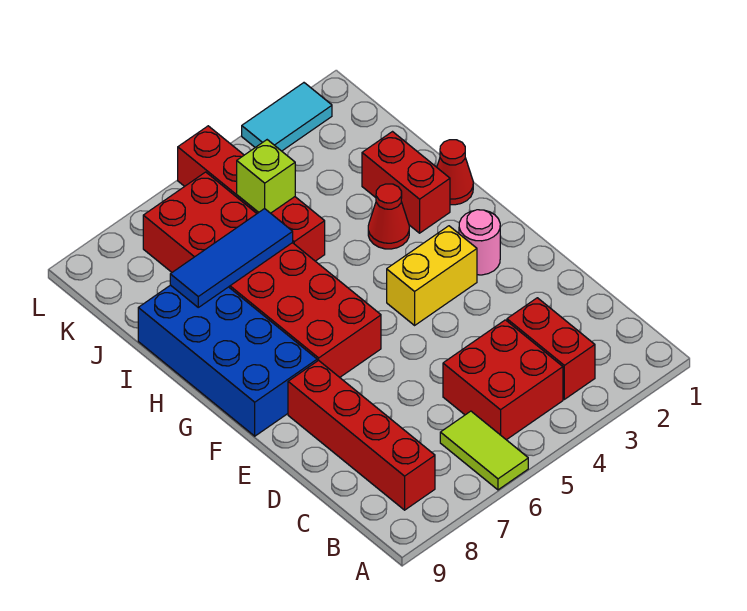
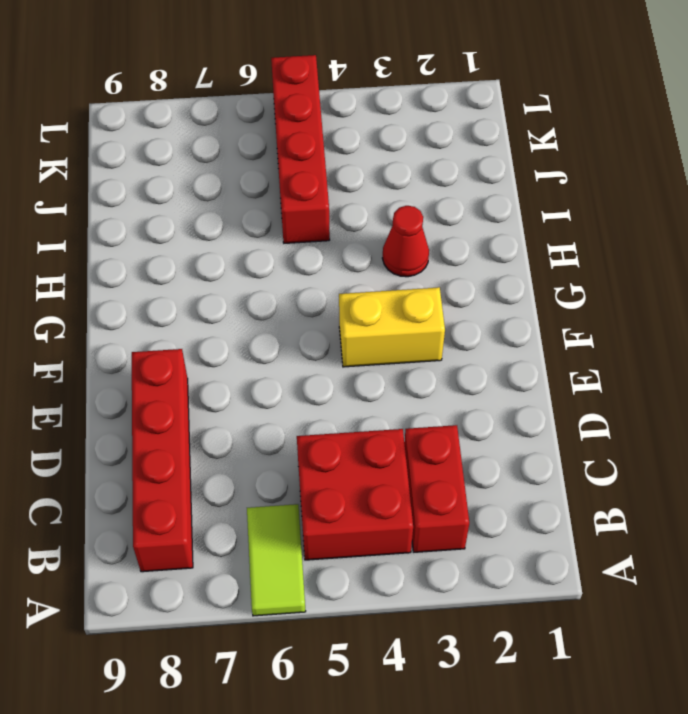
none -> pink round brick F2 level 1
none -> red brick F6:K7 level 1
none -> blue brick F8:I9 level 1

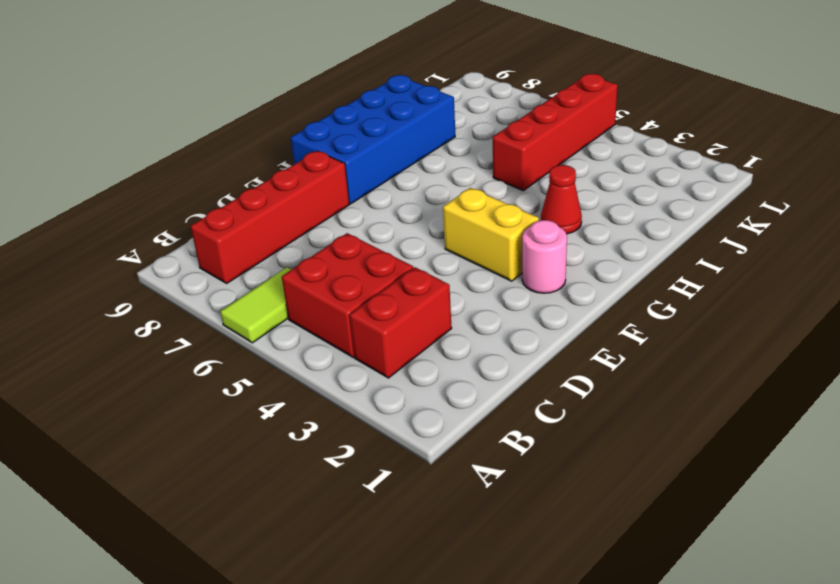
none -> red brick F6:K7 level 1
none -> red cone H1 level 1
none -> red brick H2:I2 level 1

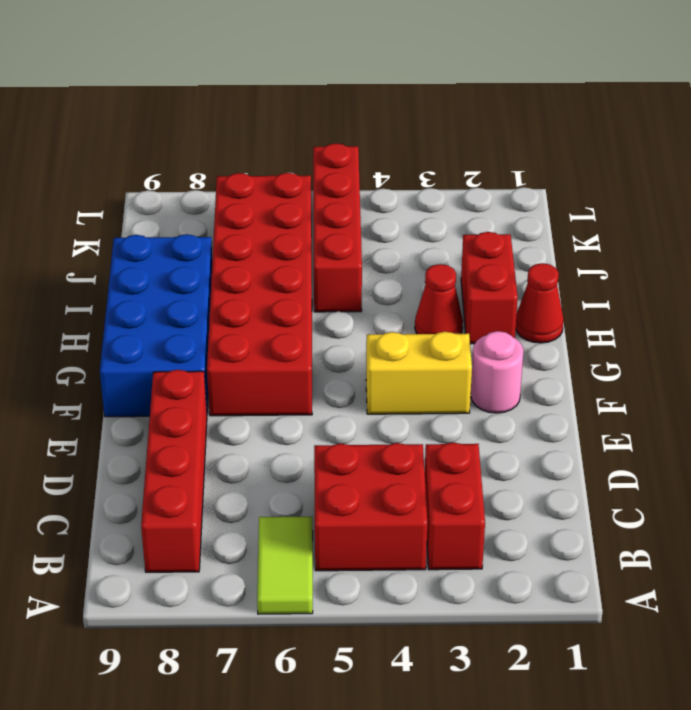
none -> cyan tile L2:L3 level 1
none -> blue tile I6:I8 level 2
none -> lime brick J5 level 2

